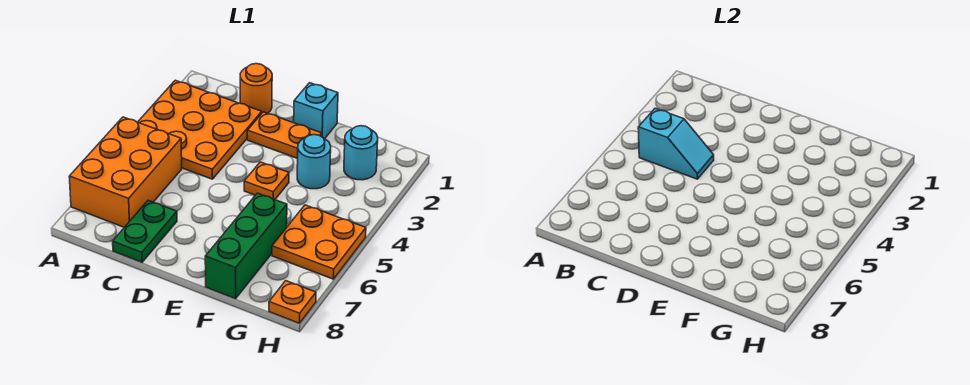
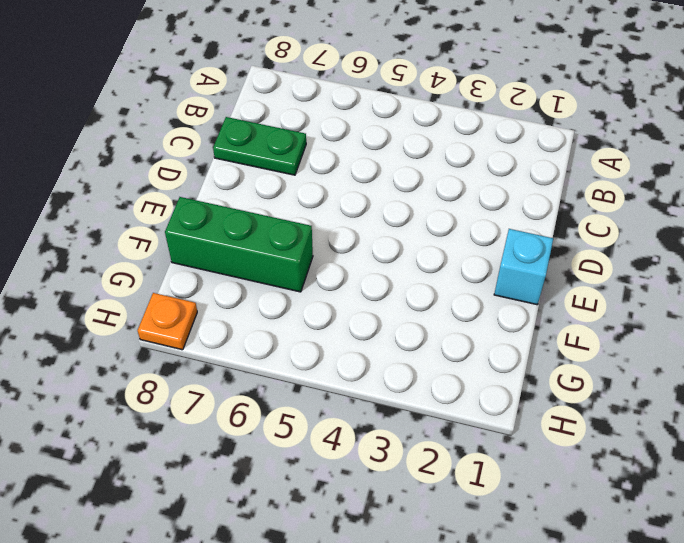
none -> orange plate A2:C4 level 1
none -> orange brick A5:B7 level 1
none -> orange round brick C1 level 1

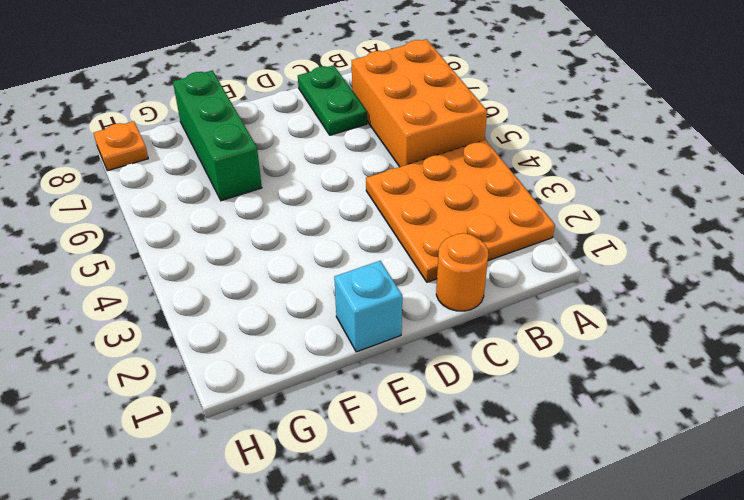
none -> orange plate D2:E2 level 1
none -> orange plate E4 level 1
none -> cyan round brick F3 level 1

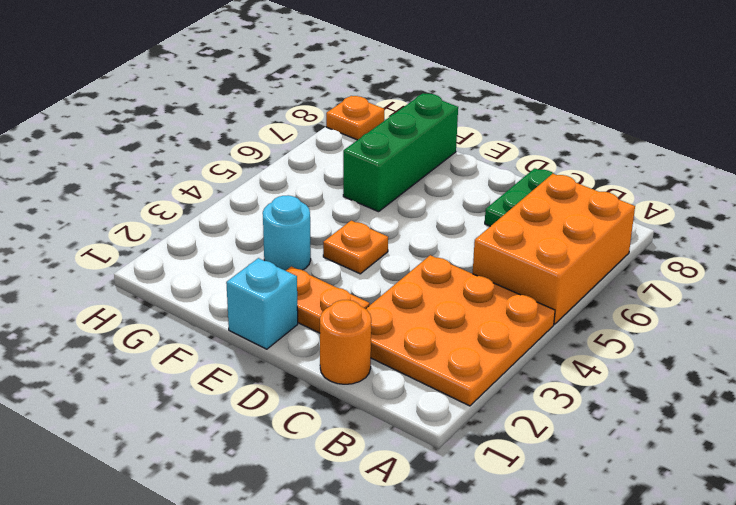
none -> cyan round brick G2 level 1
none -> orange plate G5:H6 level 1
none -> cyan slope B4:C4 level 2 top B

